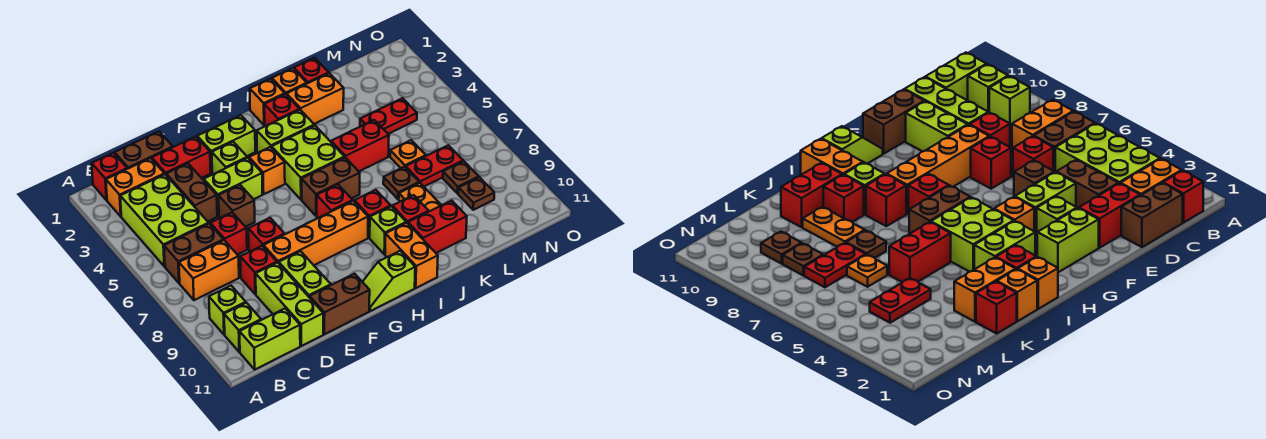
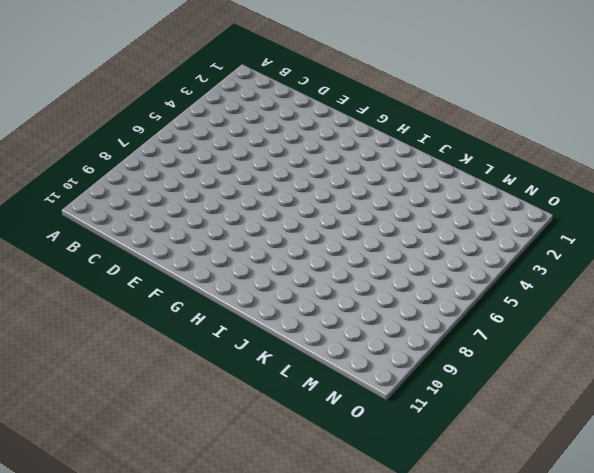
none -> red brick B1 level 1
none -> orange brick B2:C2 level 1
none -> lime brick B3:C5 level 1
none -> brown brick B6:C6 level 1

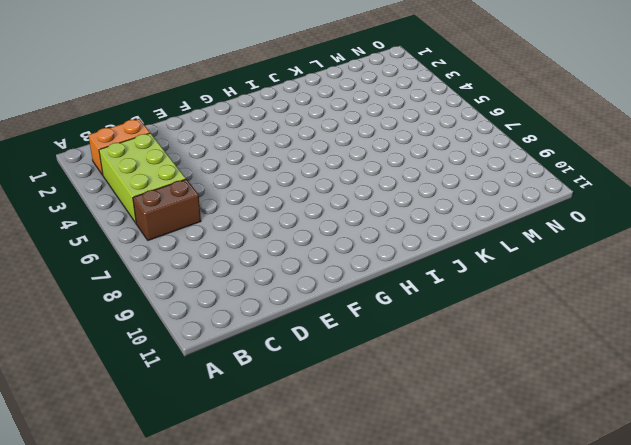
none -> red brick B1 level 1
none -> orange brick B7:C7 level 1
none -> lime brick B9 level 1
none -> lime brick B10 level 1

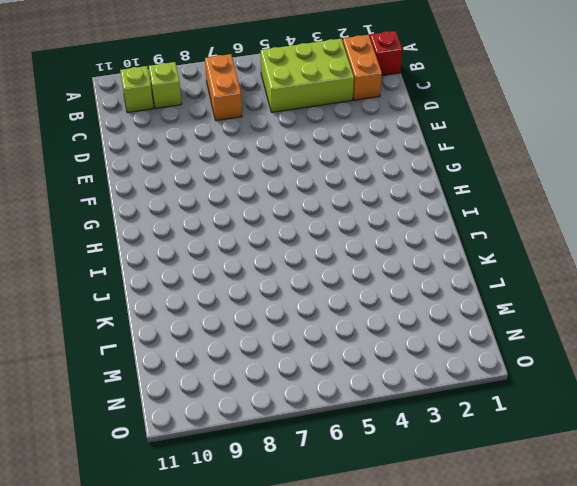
none -> brown brick B6:C6 level 1
none -> lime brick B11:C11 level 1
none -> brown brick C1:D1 level 1
none -> red brick D2:E2 level 1

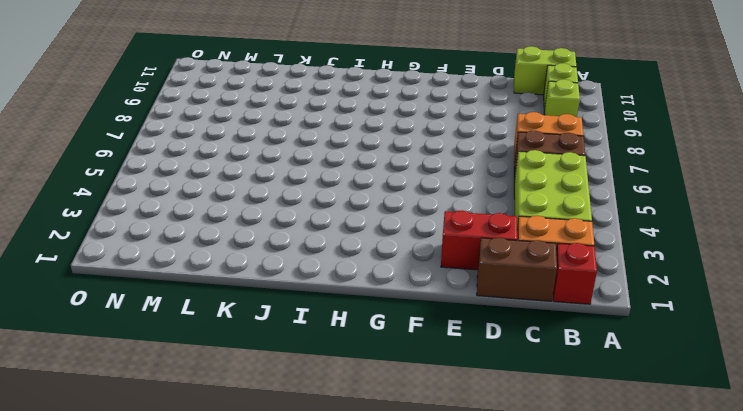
none -> brown brick D3:D4 level 1
none -> red brick D6 level 1
none -> red brick D8 level 1
none -> lime brick D9:D11 level 1

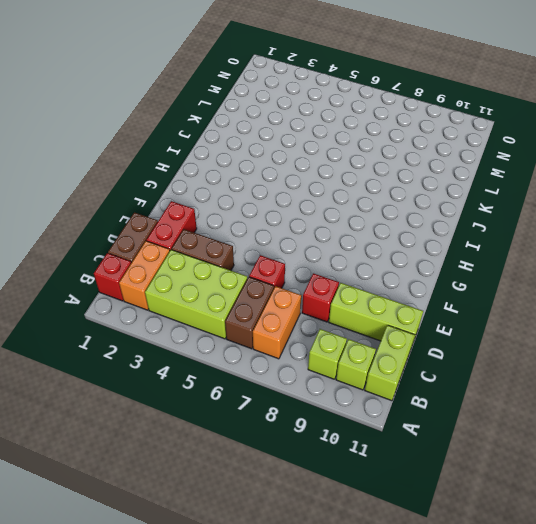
none -> lime brick E4:F4 level 1
none -> brown brick E5 level 1
none -> red brick E7 level 1
none -> orange brick E8:H8 level 1

